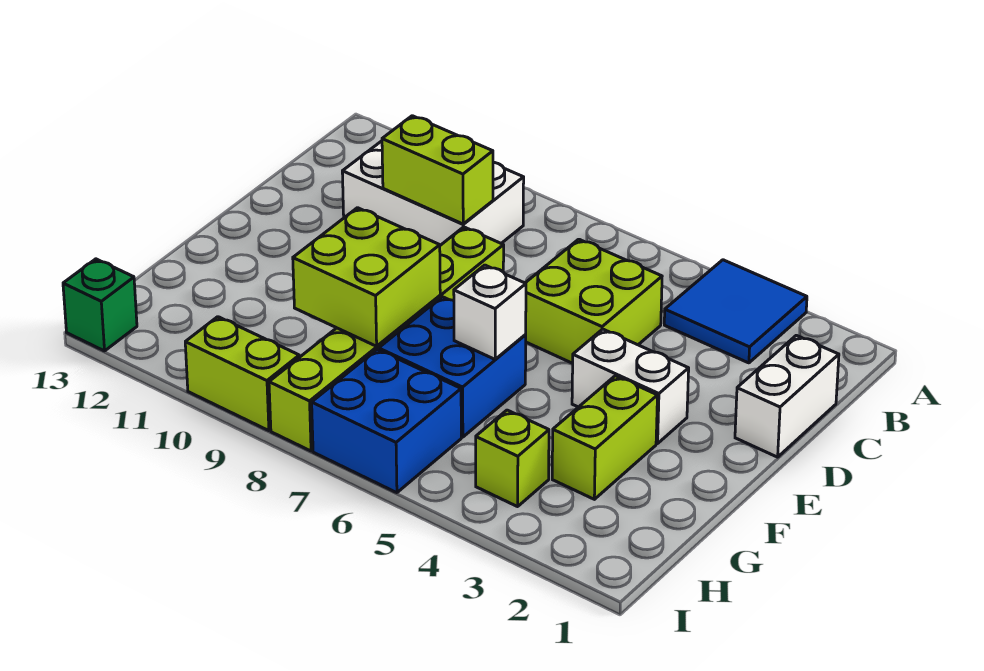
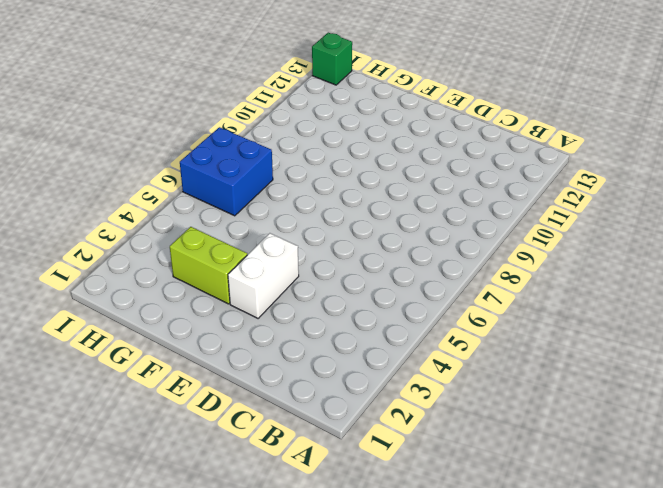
none -> blue tile A3:B4 level 1
none -> white brick B9:C11 level 1
none -> white brick C1:D1 level 1

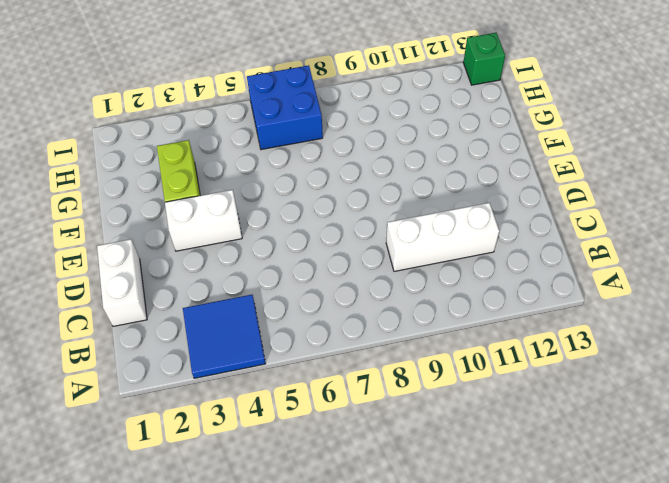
white brick C9:C11 level 1 -> white brick B9:C11 level 1
none -> lime brick C5:D6 level 1
none -> lime brick D8:I8 level 1
none -> blue brick F6:G7 level 1

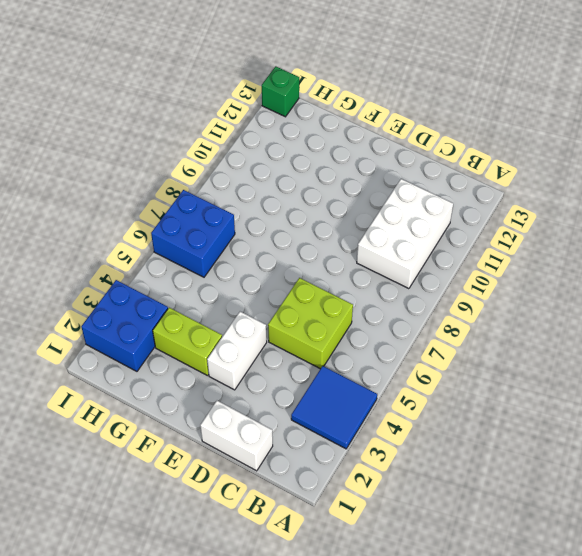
blue brick H2:I3 level 1 -> blue brick F6:G7 level 1
none -> lime brick D8:I8 level 1
none -> lime brick H4 level 1
none -> lime brick I9:I10 level 1

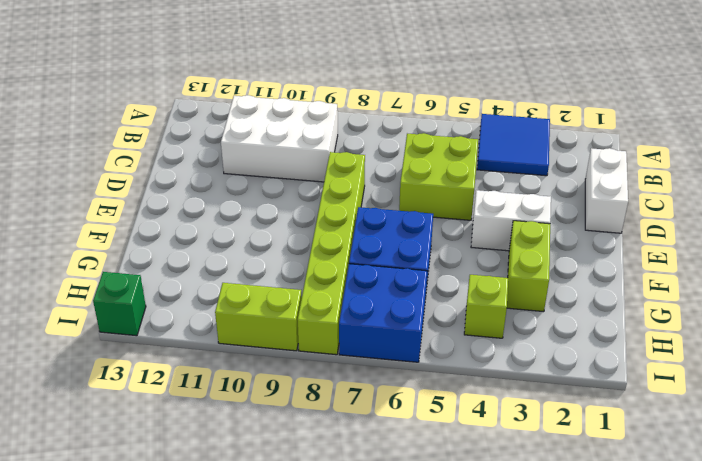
none -> lime brick C9:C10 level 2
none -> white brick F6 level 2
none -> lime brick F8:G9 level 2

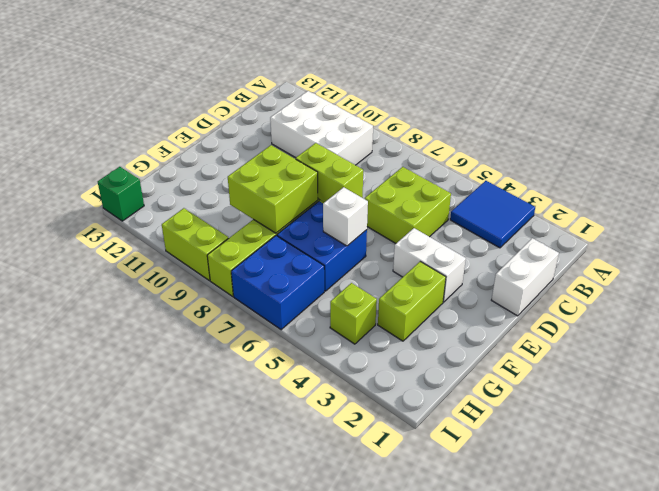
lime brick E7:E8 level 2 -> lime brick C9:C10 level 2

